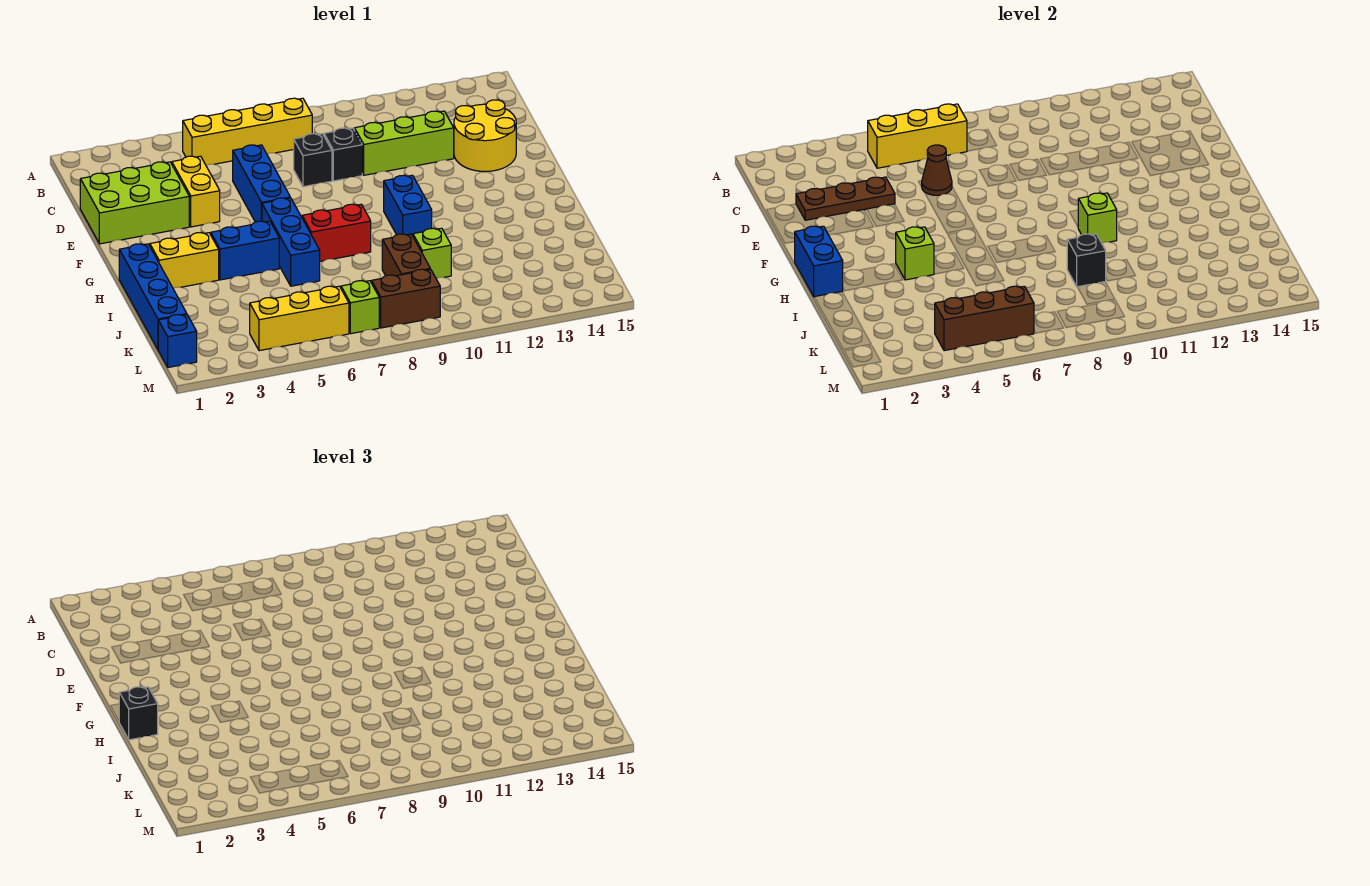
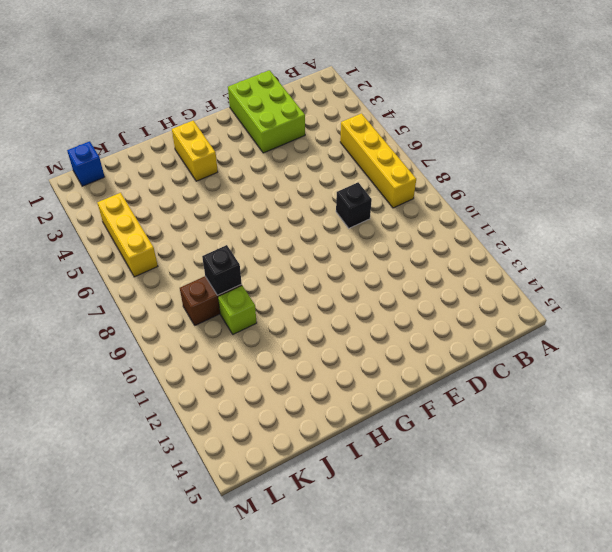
none -> yellow brick D4:E4 level 1
none -> blue brick D6:F6 level 1
none -> black brick D9 level 1

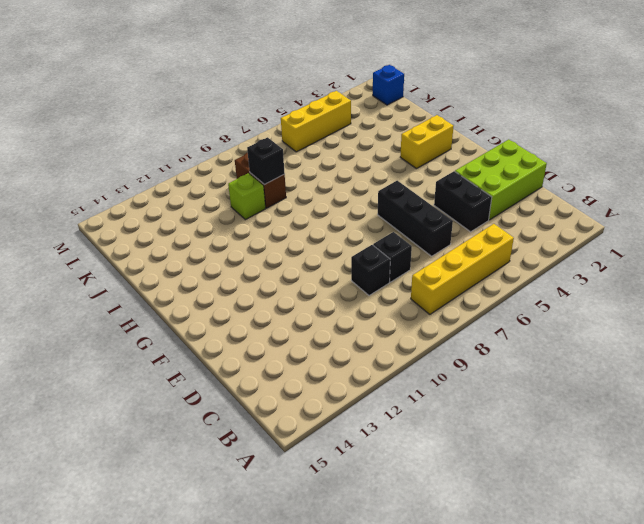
black brick D4:E4 level 1 -> yellow brick D4:E4 level 1
black brick D6:F6 level 1 -> blue brick D6:F6 level 1
none -> lime brick D10:D12 level 1
none -> yellow round brick D13:E14 level 1
none -> blue brick G6:I6 level 1

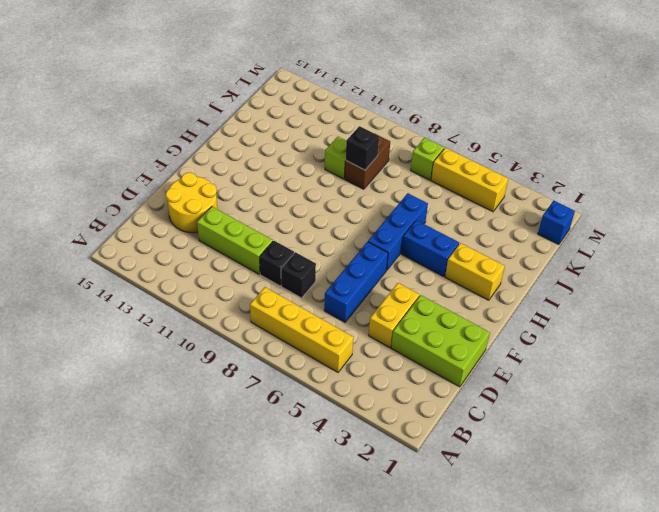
none -> blue brick G10:H10 level 1
none -> blue brick H1:K1 level 1
none -> red brick H7:H8 level 1

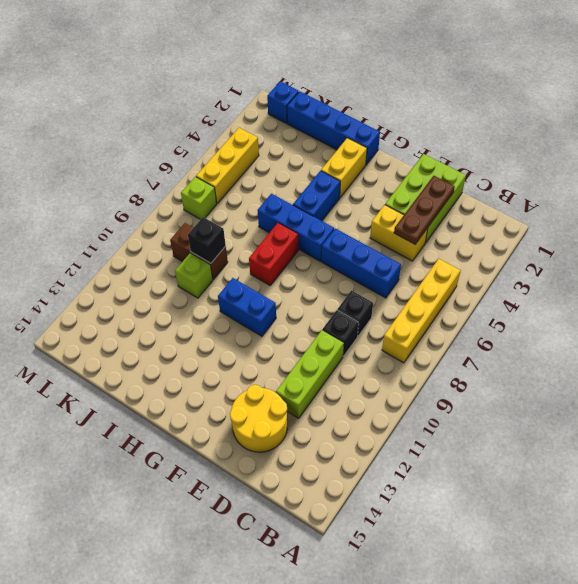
none -> brown brick L8:L9 level 1
none -> yellow brick B5:B7 level 2
none -> brown cone D6 level 2

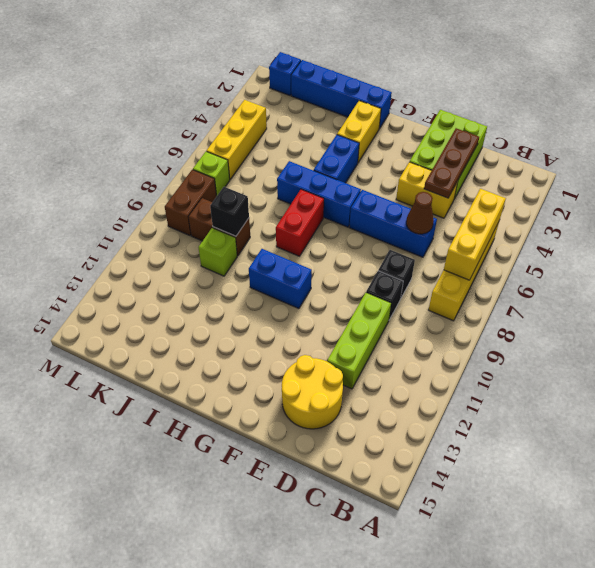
none -> blue brick G1:H1 level 2
none -> lime brick H4 level 2
none -> lime brick H10 level 2

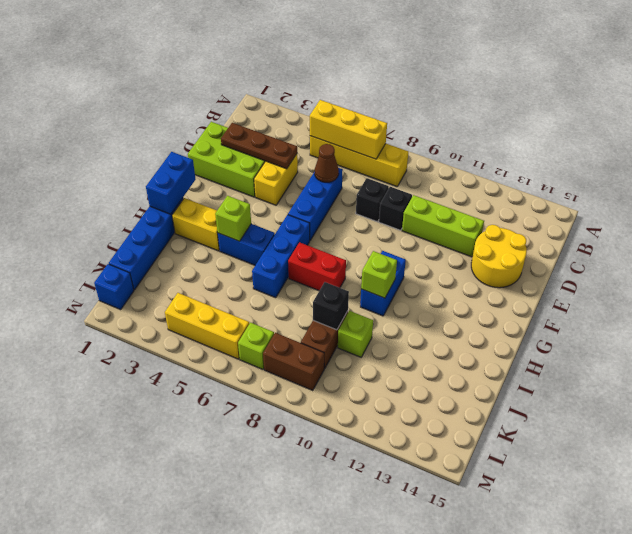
none -> brown brick L4:L6 level 2
none -> black brick H1 level 3

